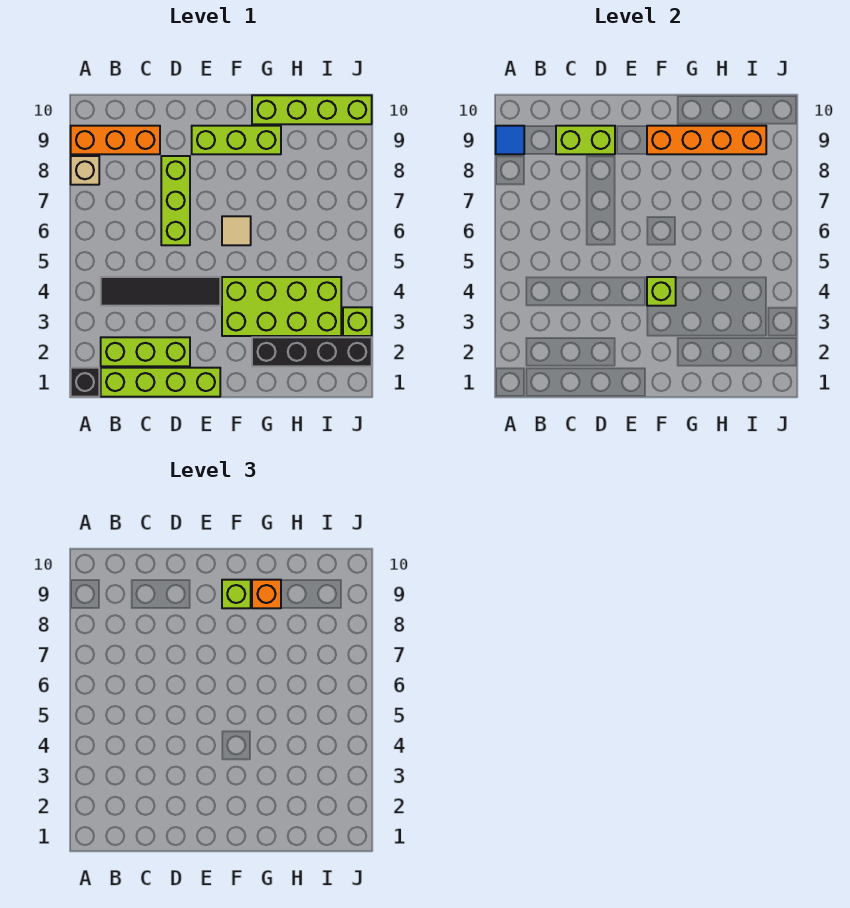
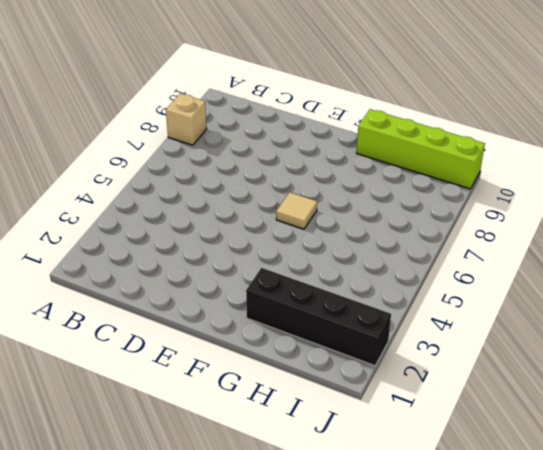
none -> black brick A1 level 1
none -> orange brick A9:C9 level 1
none -> lime brick B1:E1 level 1

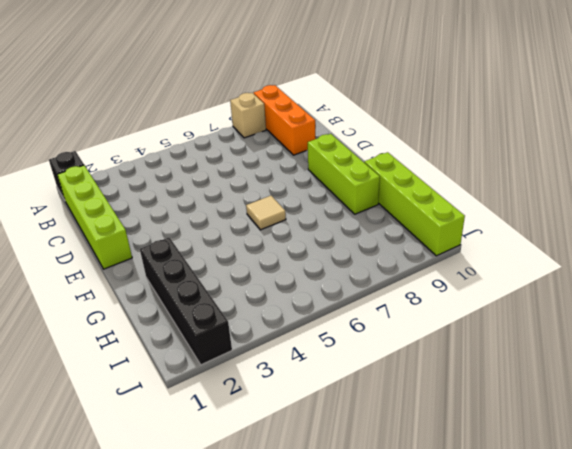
none -> lime brick B2:D2 level 1
none -> black tile B4:E4 level 1
none -> lime brick D6:D8 level 1

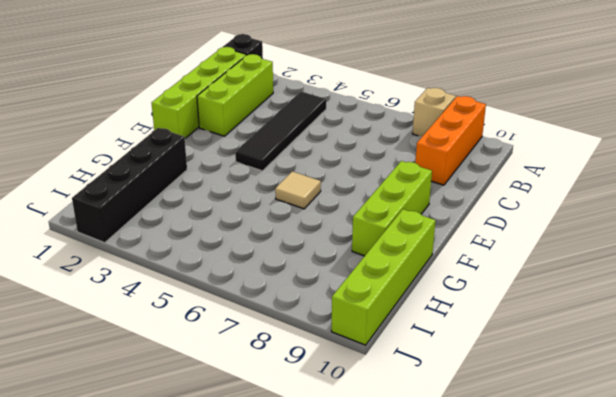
none -> lime brick D6:D8 level 1
none -> lime brick F3:I4 level 1
none -> lime brick J3 level 1

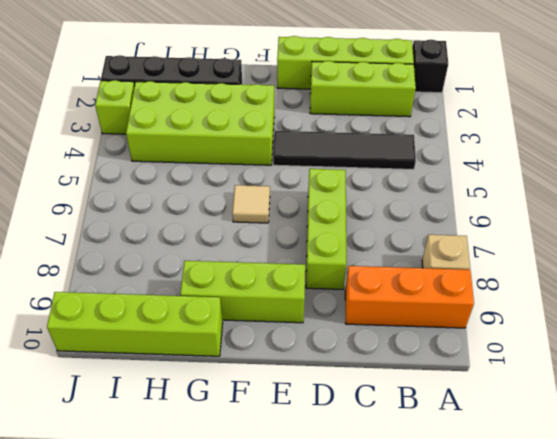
none -> blue tile A9 level 2
none -> lime brick C9:D9 level 2
none -> lime brick F4 level 2

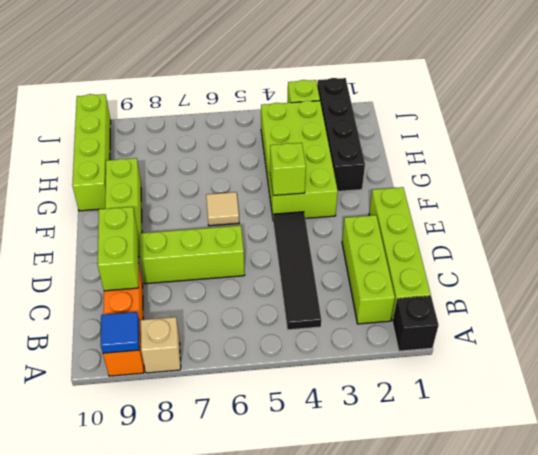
none -> orange brick F9:I9 level 2
none -> lime brick F9 level 3
none -> orange brick G9 level 3

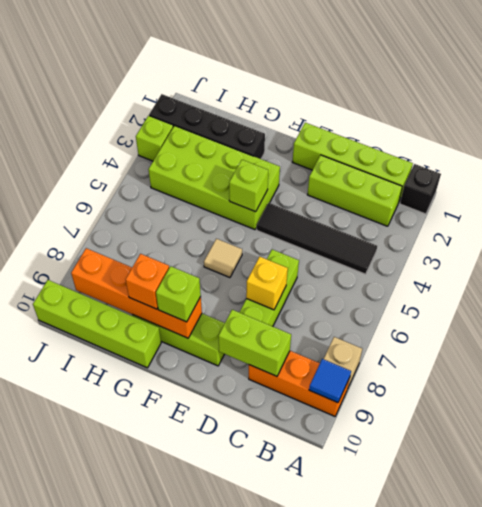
yellow brick D7 level 2 -> none

